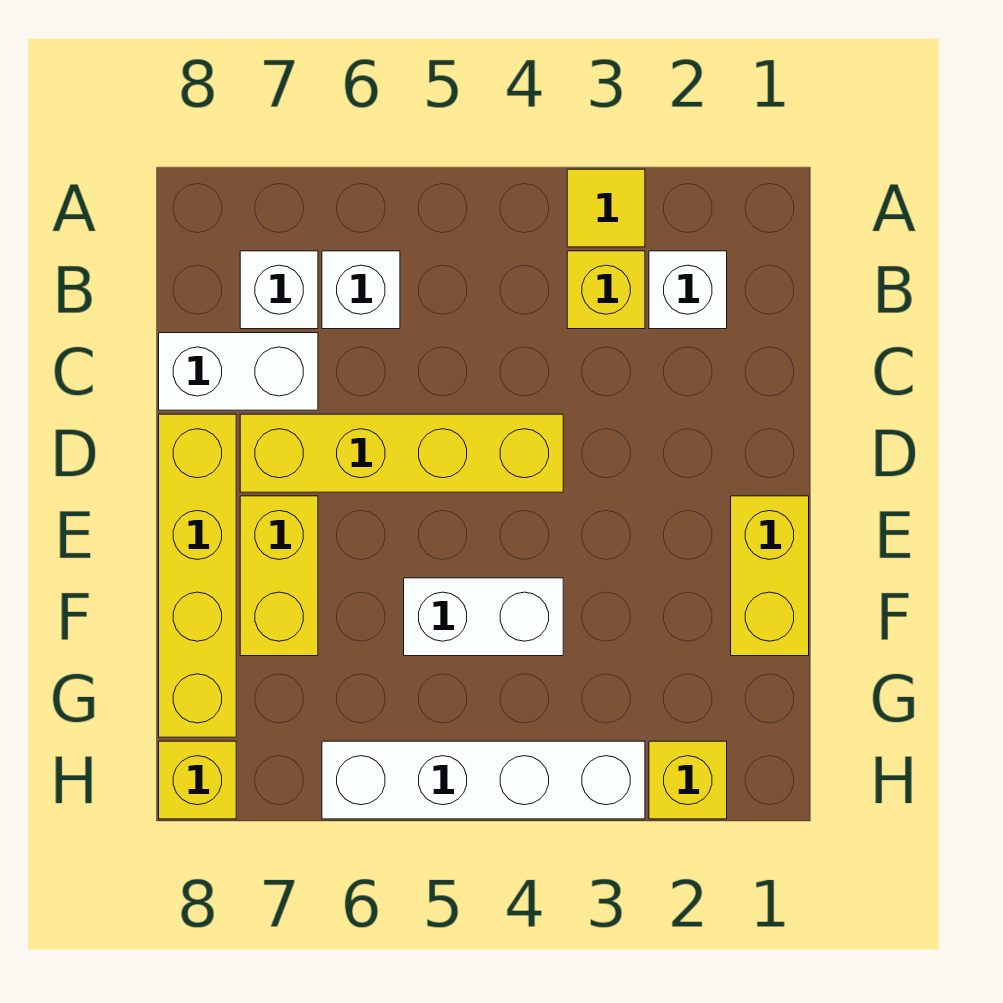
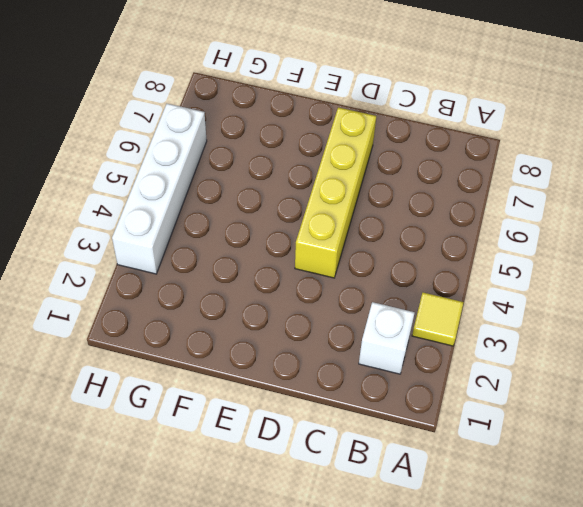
none -> yellow brick B3 level 1
none -> white brick B6 level 1
none -> white brick B7 level 1

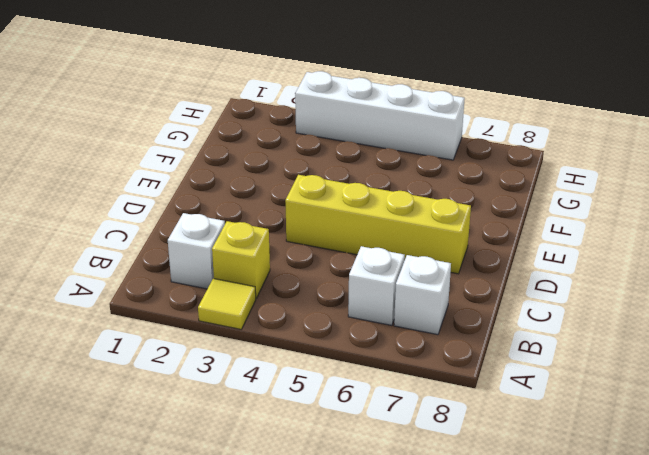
none -> white brick C7:C8 level 1
none -> yellow brick D8:G8 level 1
none -> yellow brick E1:F1 level 1

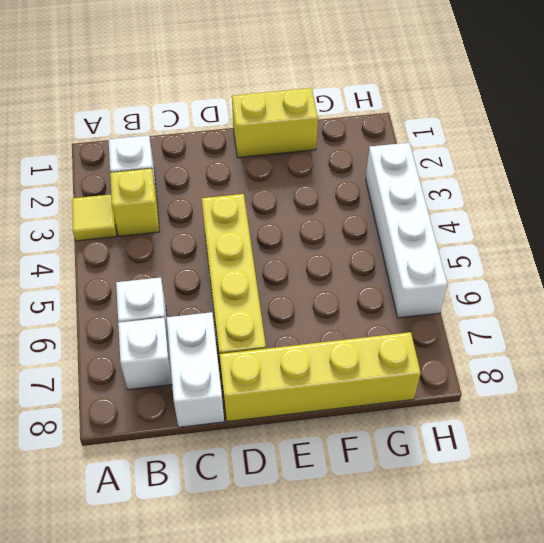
none -> yellow brick E7:F7 level 1
none -> white brick F4:F5 level 1
none -> yellow brick H2 level 1

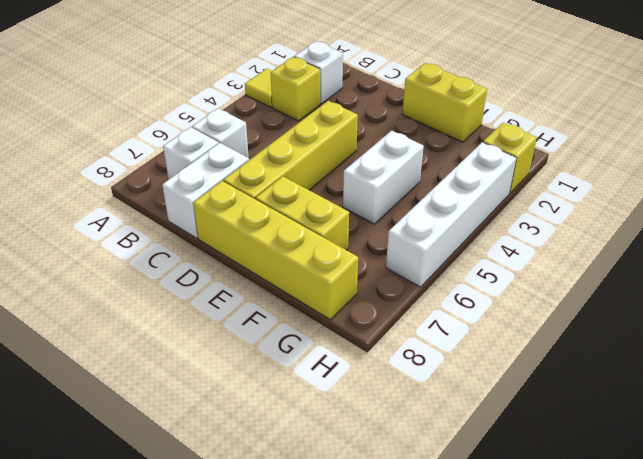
none -> yellow brick H8 level 1

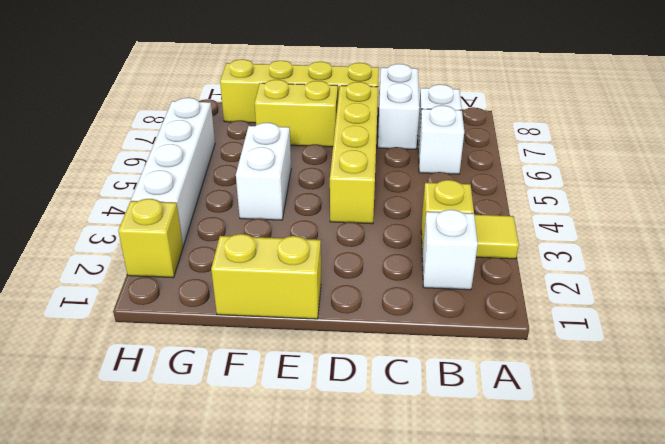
none -> yellow brick H8 level 1

